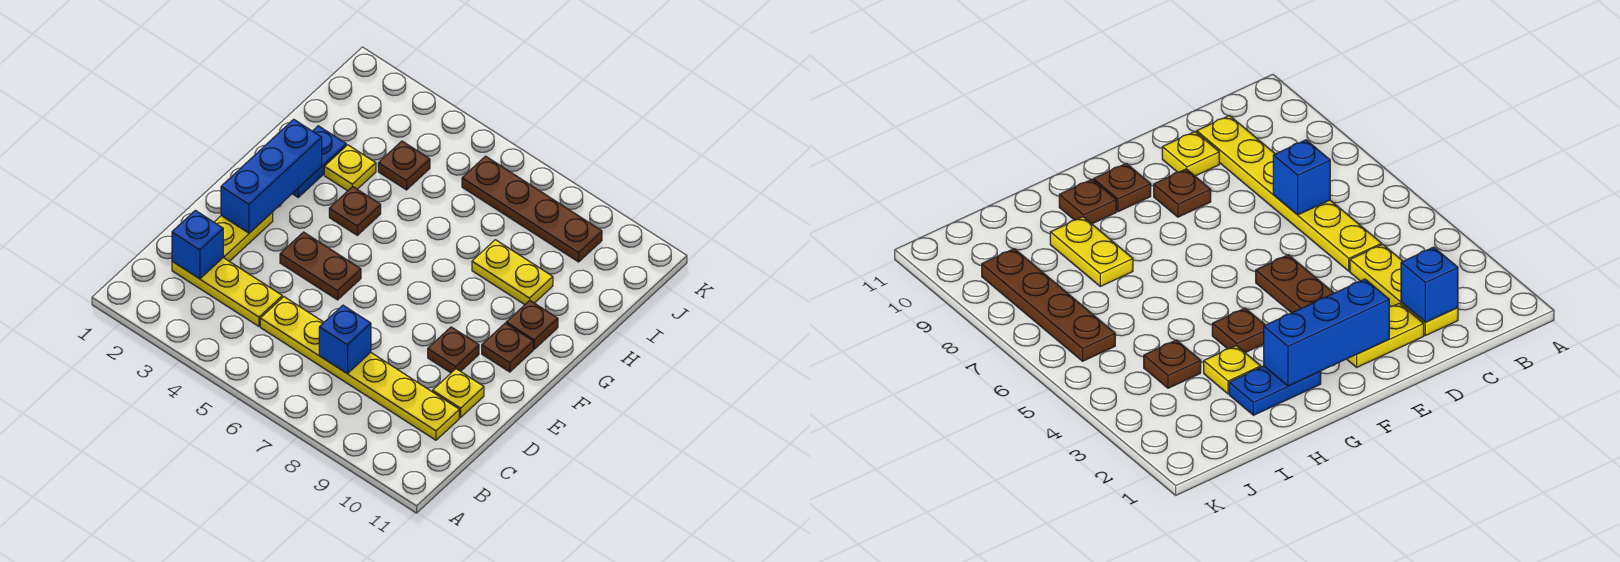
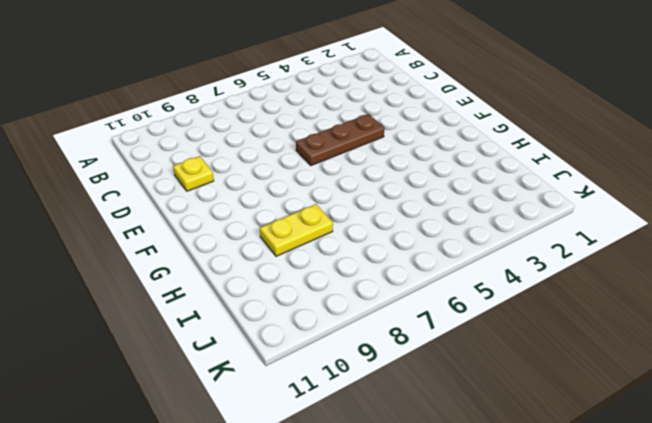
brown plate E4:E6 level 1 -> brown plate E4:E5 level 1
none -> yellow plate C2:C4 level 1
none -> yellow plate C5:C10 level 1
none -> yellow plate D2:E2 level 1

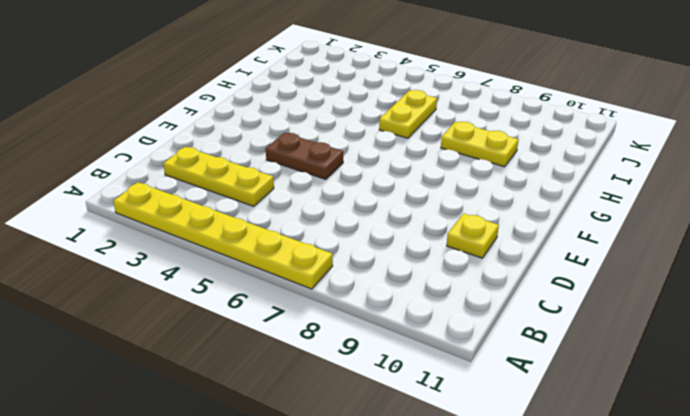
yellow plate A2:A7 level 1 -> yellow plate C5:C10 level 1
yellow plate H6:I6 level 1 -> yellow plate D2:E2 level 1
none -> brown plate E9 level 1
none -> brown plate F10 level 1
none -> blue plate G2:H2 level 1

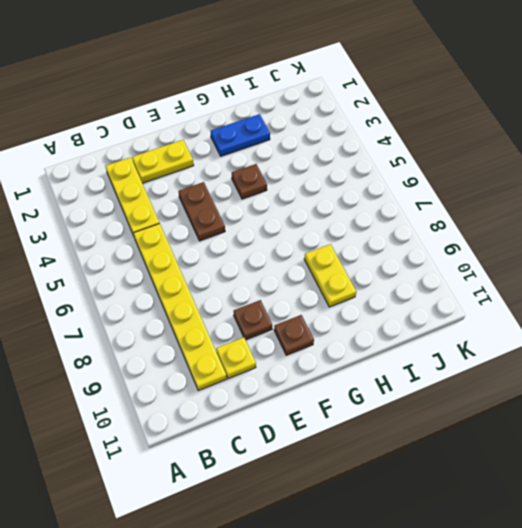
none -> brown plate G10 level 1
none -> yellow plate H3 level 1
none -> brown plate I4 level 1

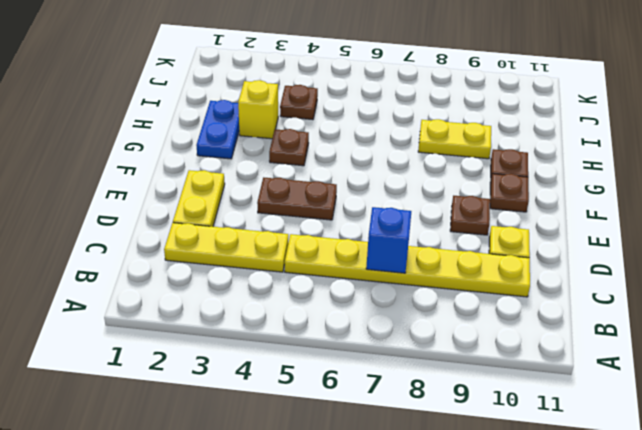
yellow brick H3 level 1 -> yellow plate H3 level 1
none -> brown plate J6:J9 level 1
none -> blue brick C2 level 2
none -> blue brick E2:G2 level 2

